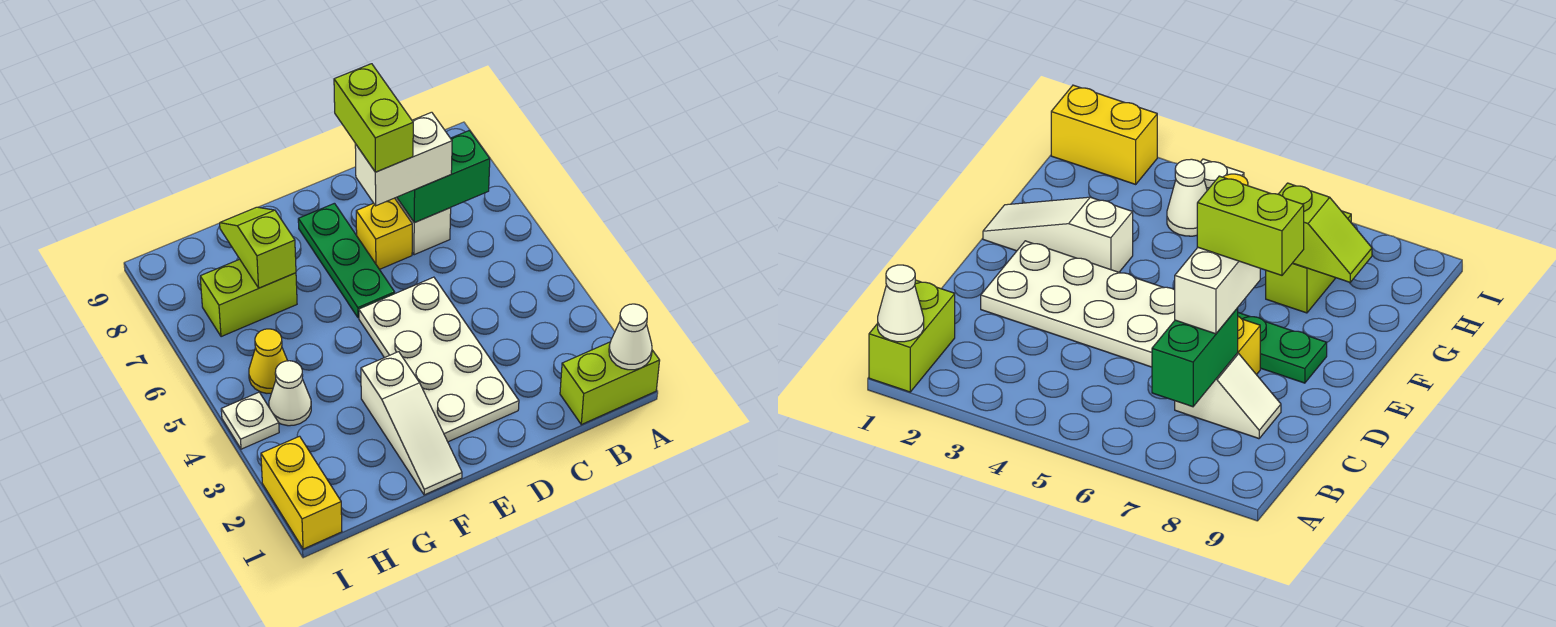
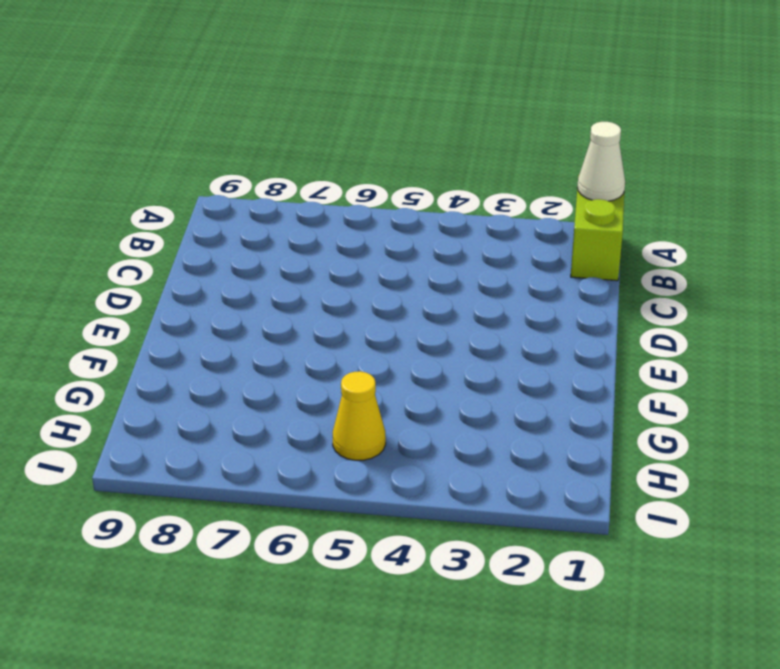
none -> white slope C7:C8 level 1 top 7
none -> white plate D2:E5 level 1
none -> yellow brick D7 level 1

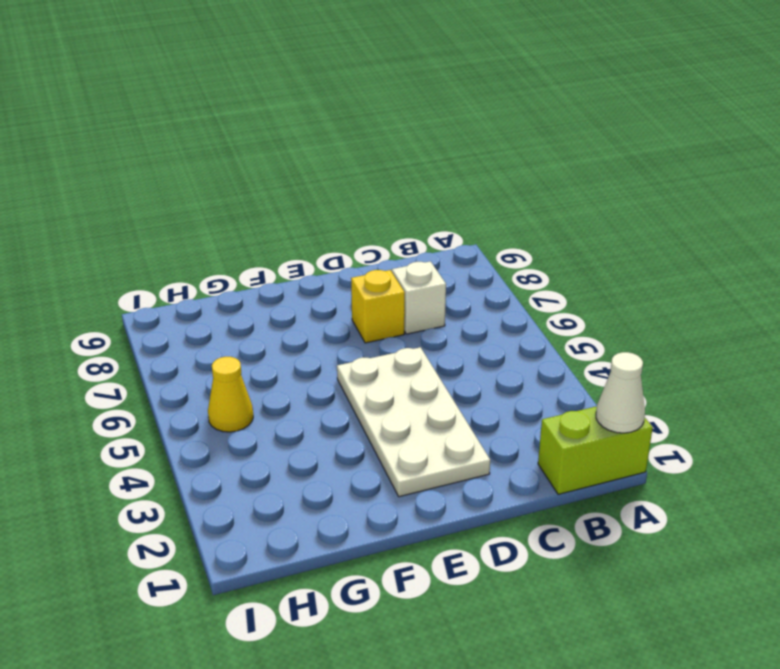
none -> green plate E6:E8 level 1
none -> white slope F1:F3 level 1 top 3
none -> lime brick G7:H7 level 1

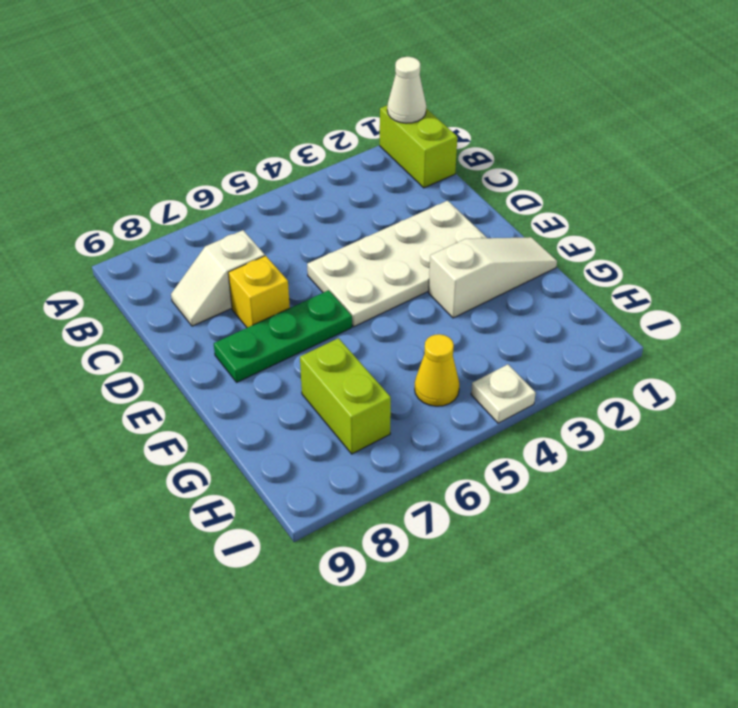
none -> white cone H4 level 1
none -> yellow brick I1:I2 level 1
none -> green brick B7:C7 level 2

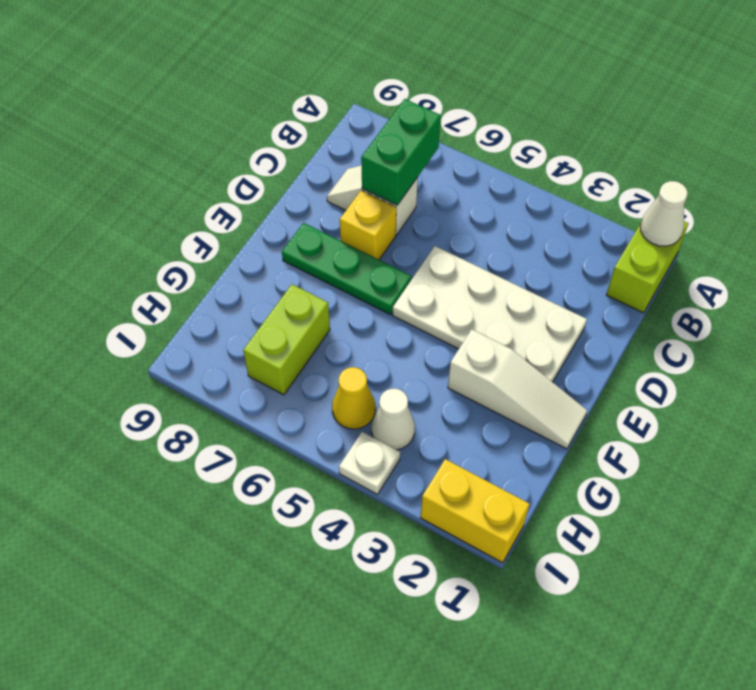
none -> lime slope G7:G8 level 2 top 7
none -> white brick C7:D7 level 3
none -> lime brick D7:D8 level 4

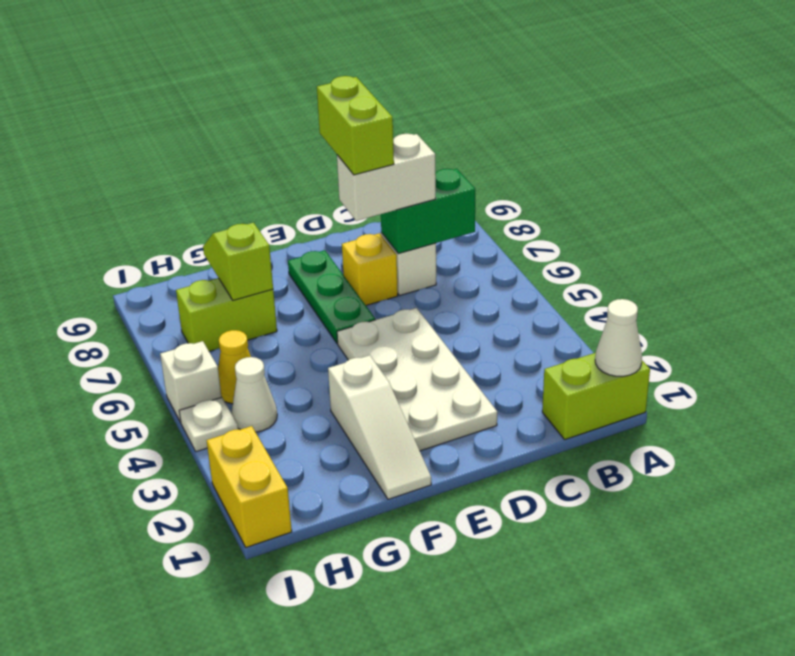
white brick I5 level 1 -> none

